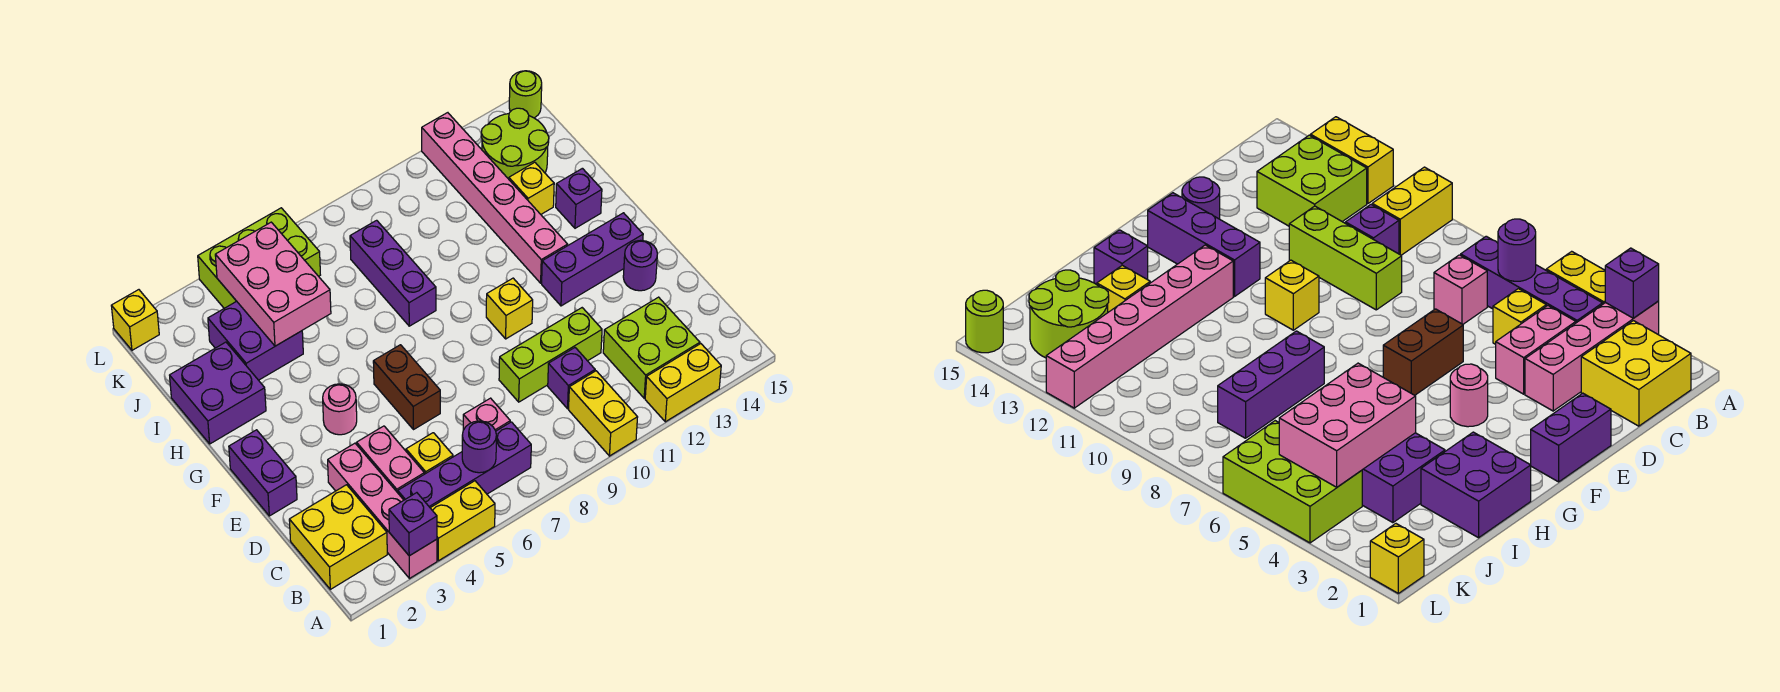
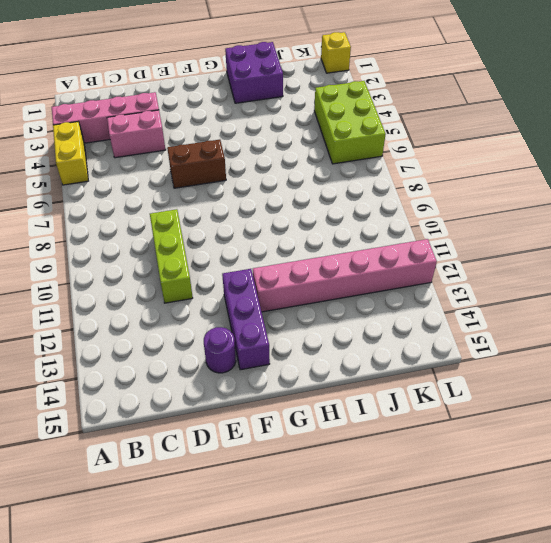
none -> yellow brick A10:B10 level 1
none -> yellow brick A12:A13 level 1
none -> yellow brick B1:C2 level 1
none -> purple brick B4:B7 level 1

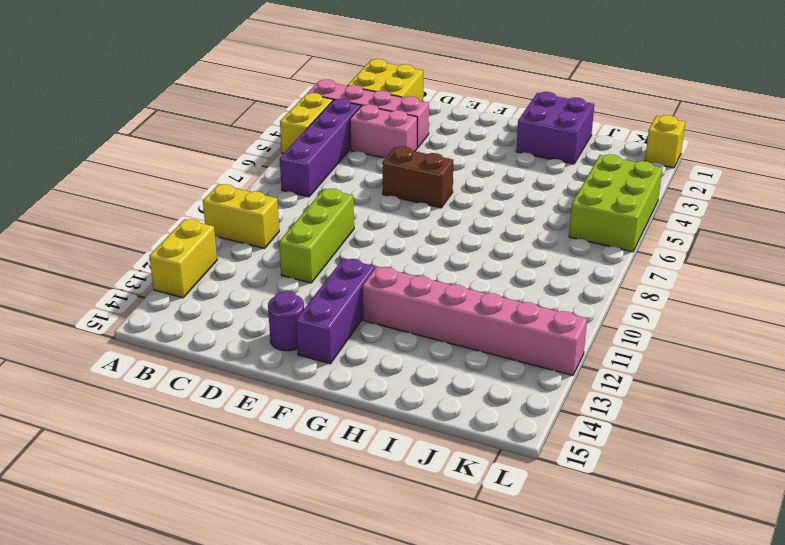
none -> lime brick B12:C13 level 1
none -> yellow brick C5 level 1
none -> pink brick C7 level 1
none -> purple brick C10 level 1

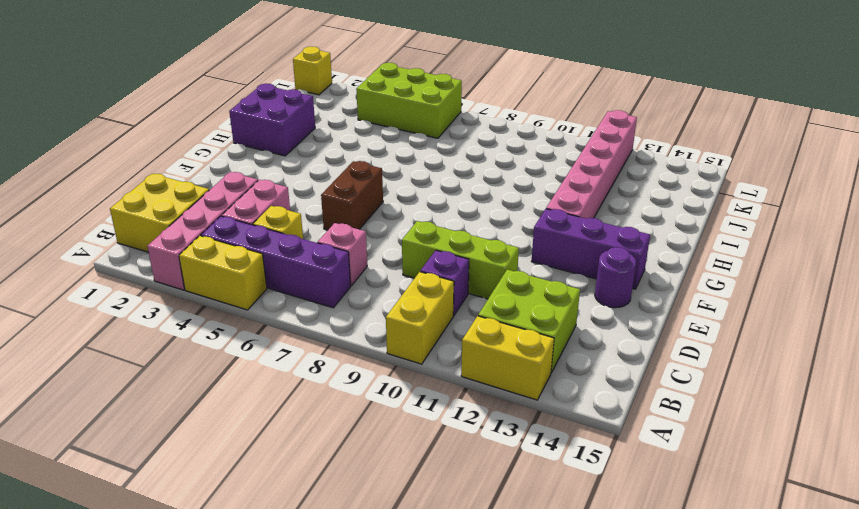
none -> purple brick E1:F1 level 1
none -> pink round brick F4 level 1
none -> yellow brick F10 level 1
none -> purple brick H8:J8 level 1

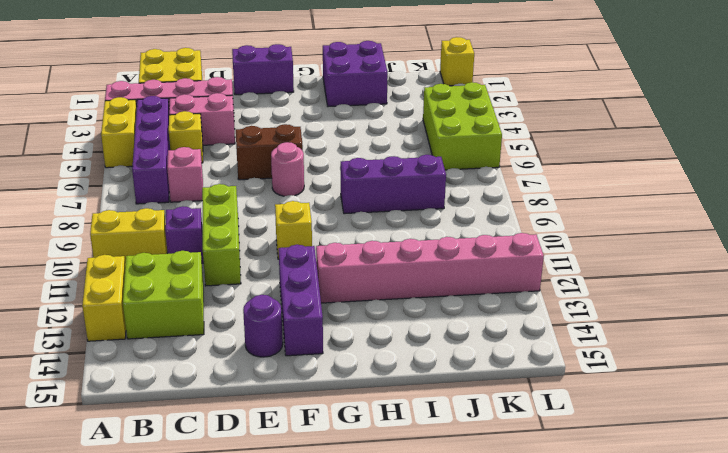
pink round brick F7 level 1 -> pink round brick F4 level 1
none -> purple brick H14 level 1
none -> purple brick I3:J4 level 1
none -> yellow brick I13 level 1
none -> lime round brick J13:K14 level 1

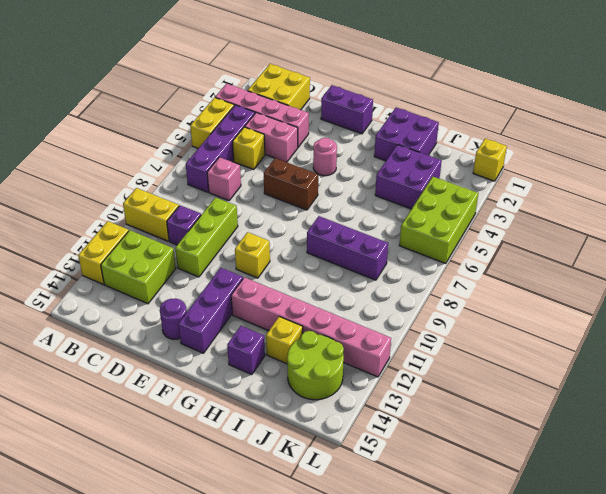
none -> lime round brick L15 level 1
none -> purple brick A3 level 2
none -> purple round brick B6 level 2
none -> pink brick I4:K5 level 2

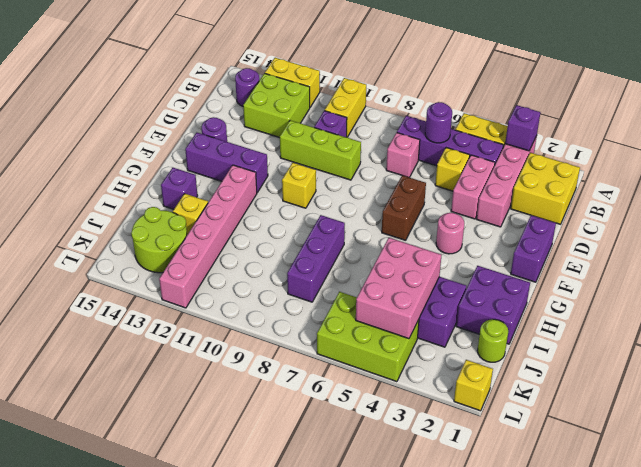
purple round brick B14 level 1 -> none
lime round brick J1 level 1 -> lime round brick L15 level 1

